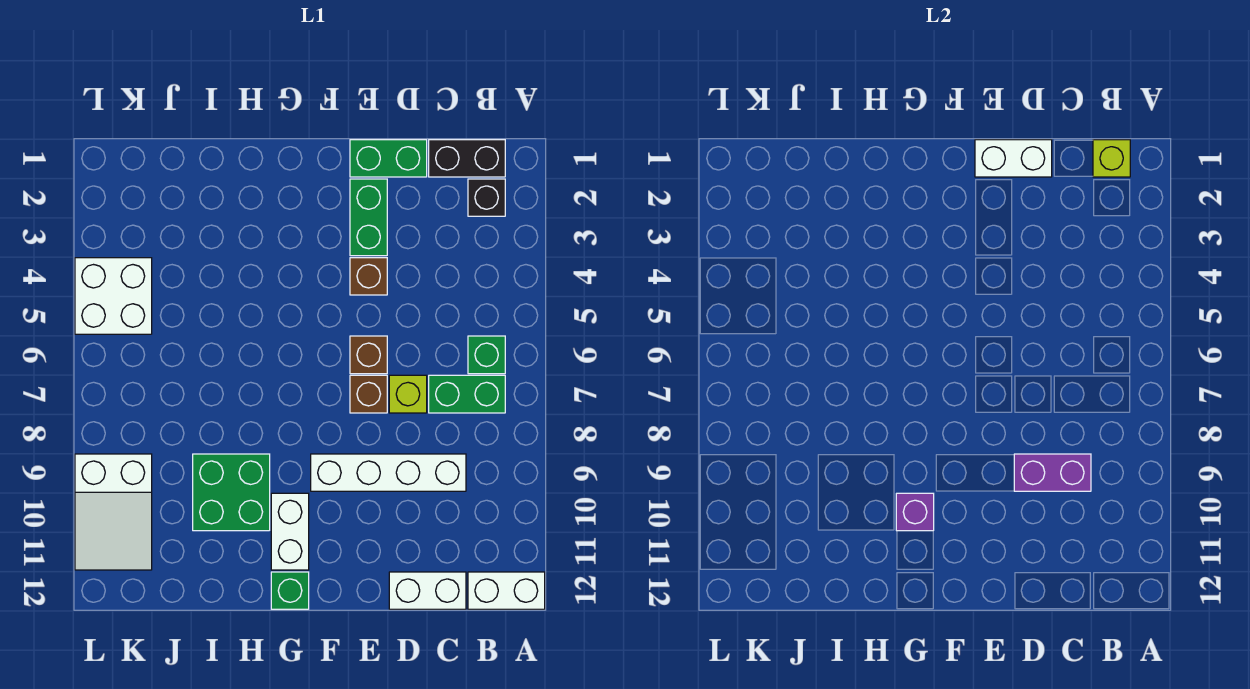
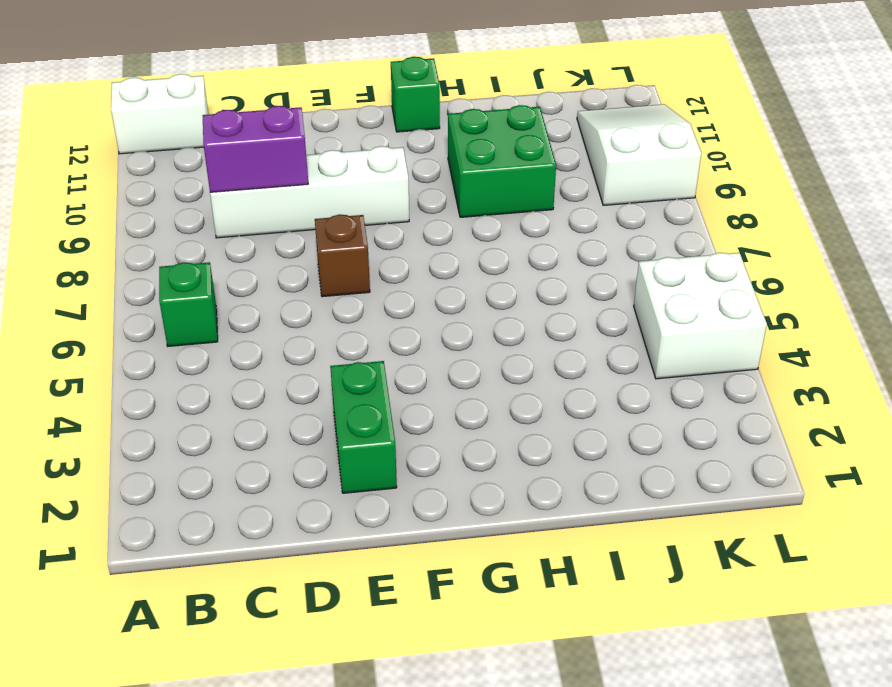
none -> black brick B1:C1 level 1
none -> black brick B2 level 1
none -> green brick B7:C7 level 1

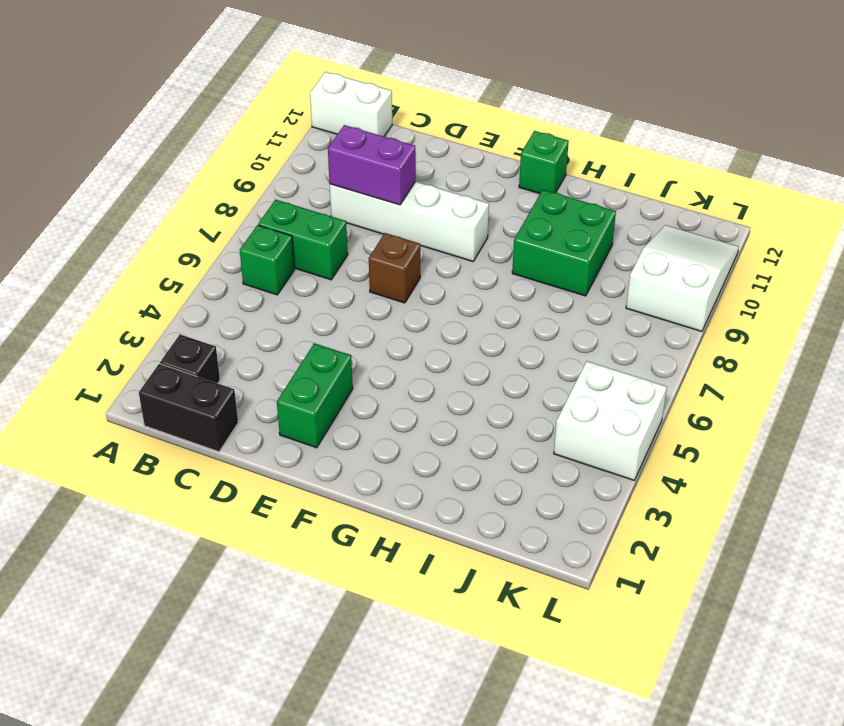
none -> white brick C12:D12 level 1
none -> green brick D1:E1 level 1
none -> lime brick D7 level 1

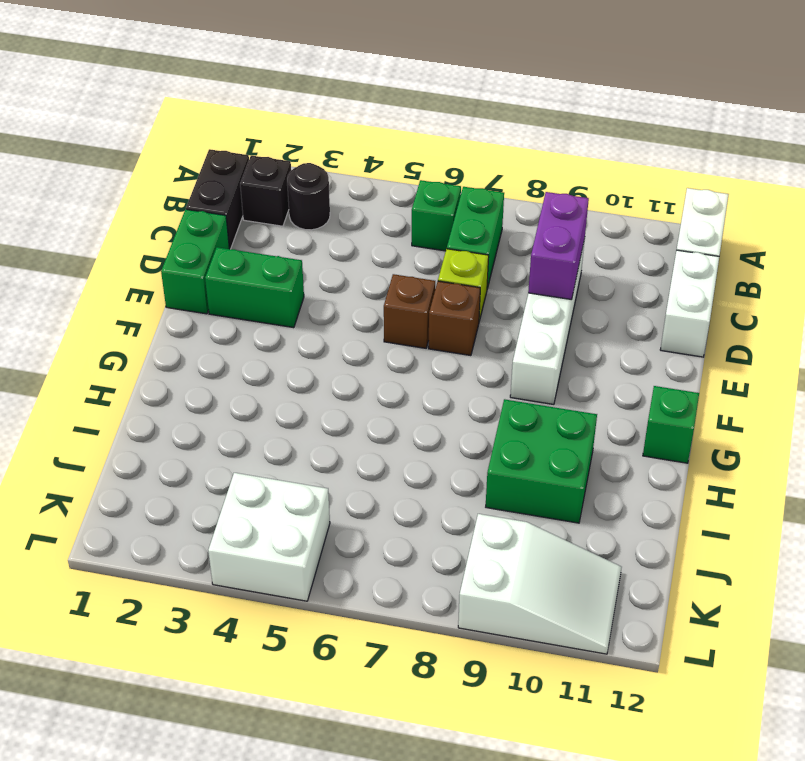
black round brick B3 level 1 -> none
none -> brown brick E4 level 1
none -> white brick G10:G11 level 1
none -> lime brick B1 level 2

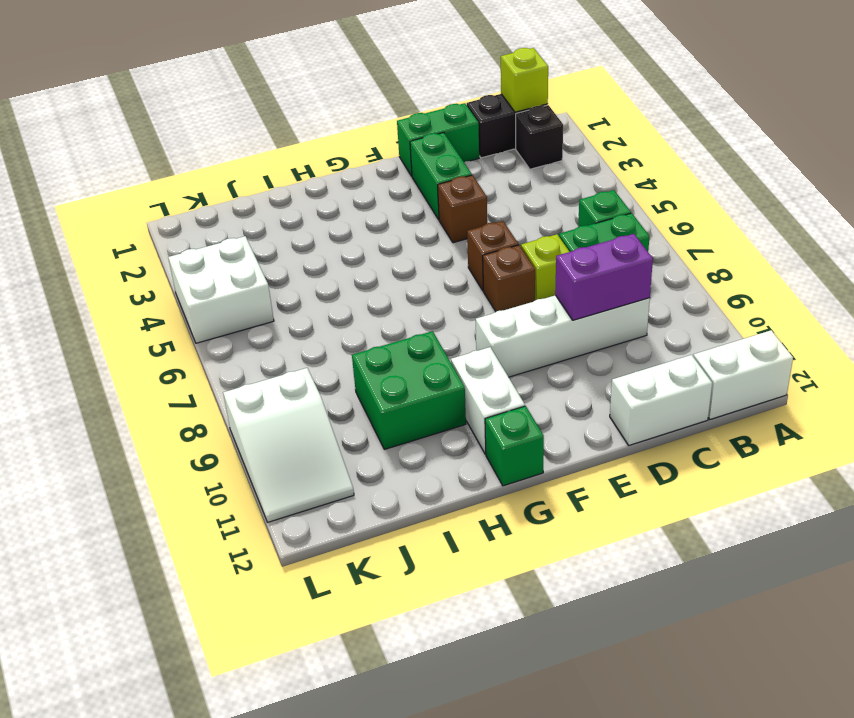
none -> white brick D1:E1 level 2
none -> purple brick G10 level 2

